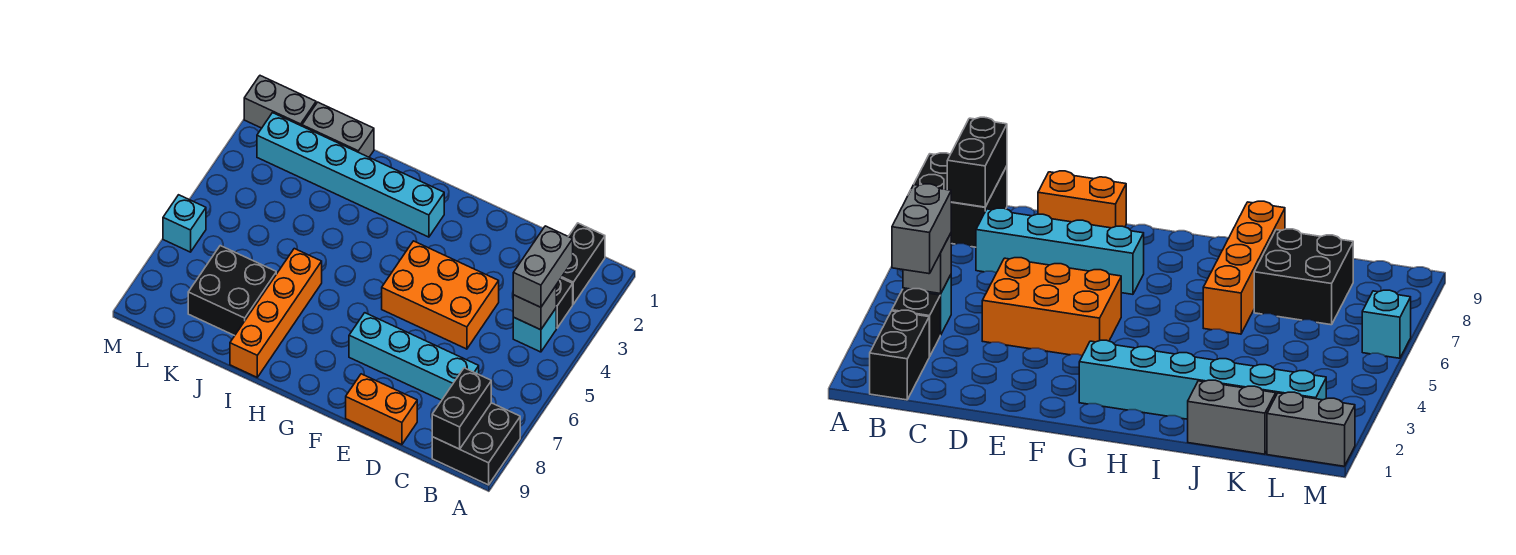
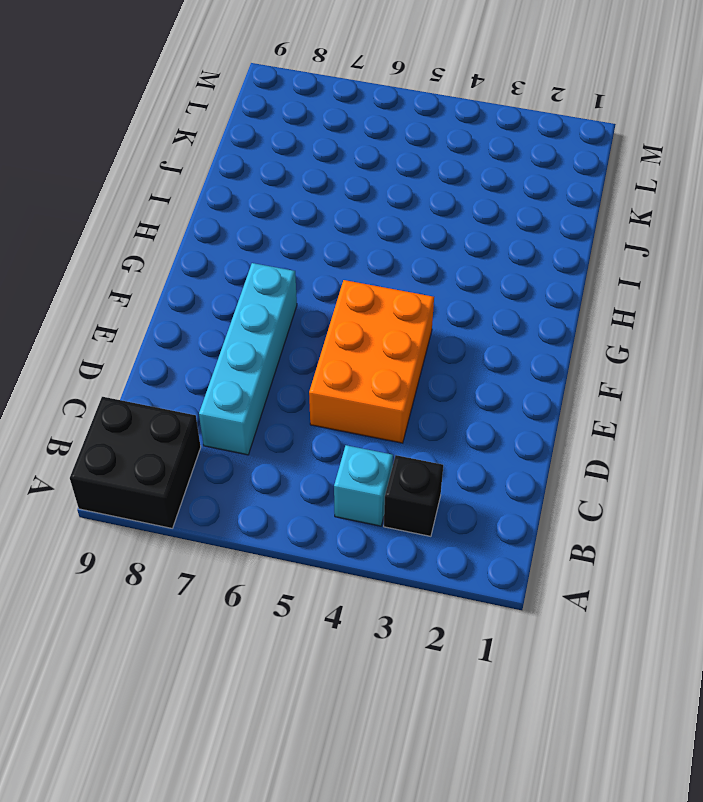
none -> black brick B1:B2 level 1
none -> orange brick D9:E9 level 1
none -> cyan brick G2:L2 level 1

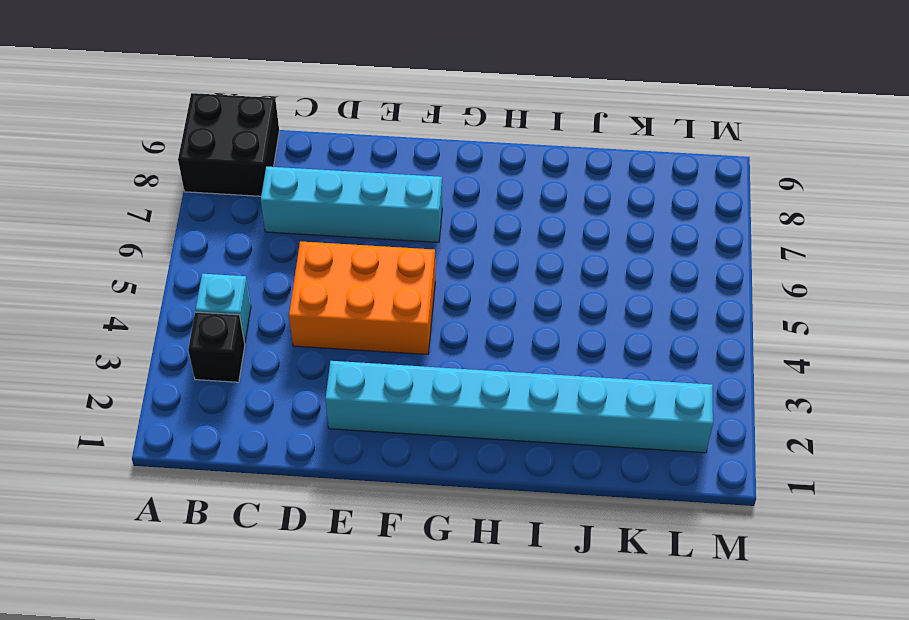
cyan brick E2:L2 level 1 -> cyan brick G2:L2 level 1
none -> black brick B1:B2 level 1
none -> orange brick D9:E9 level 1
none -> orange brick I6:I9 level 1

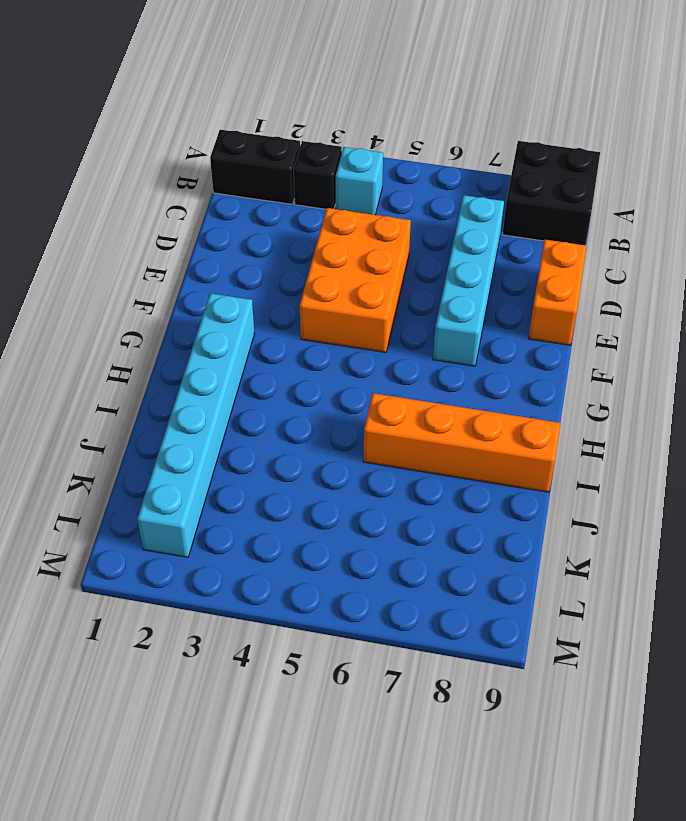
none -> grey brick J1:K1 level 1
none -> black brick J7:K8 level 1
none -> grey brick L1:M1 level 1

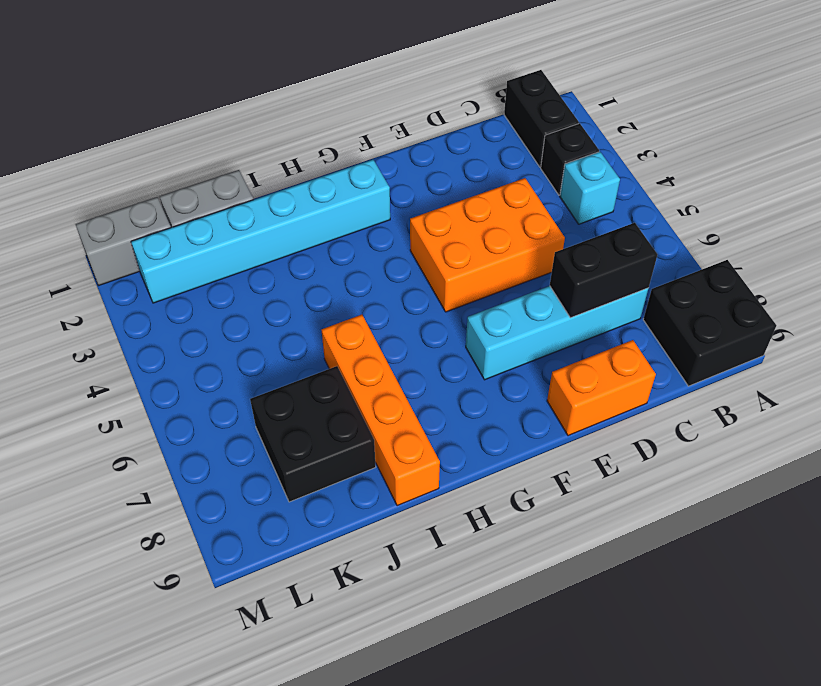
black brick C7:D7 level 2 -> black brick B8:B9 level 2
none -> cyan brick M6 level 1
none -> grey brick B4 level 2
none -> grey brick B3:B4 level 3

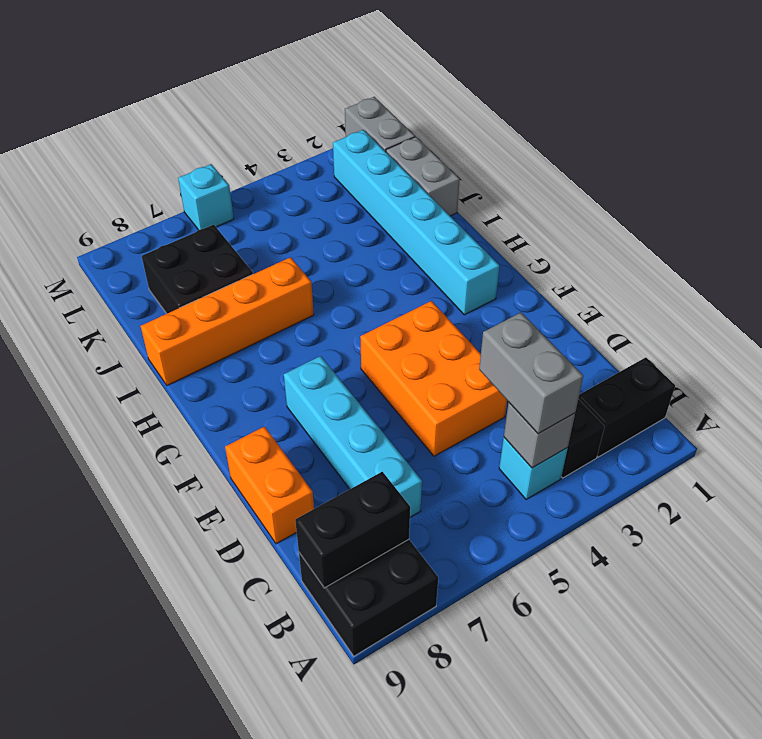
grey brick B4:C4 level 3 -> grey brick B3:B4 level 3

